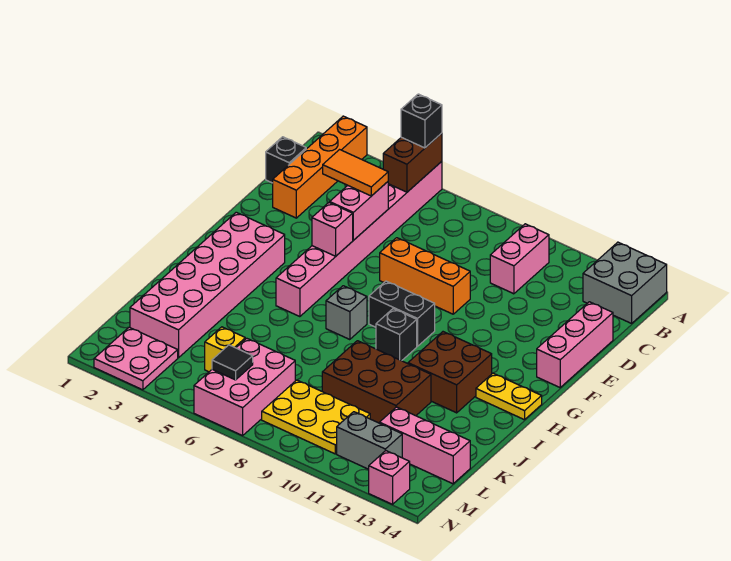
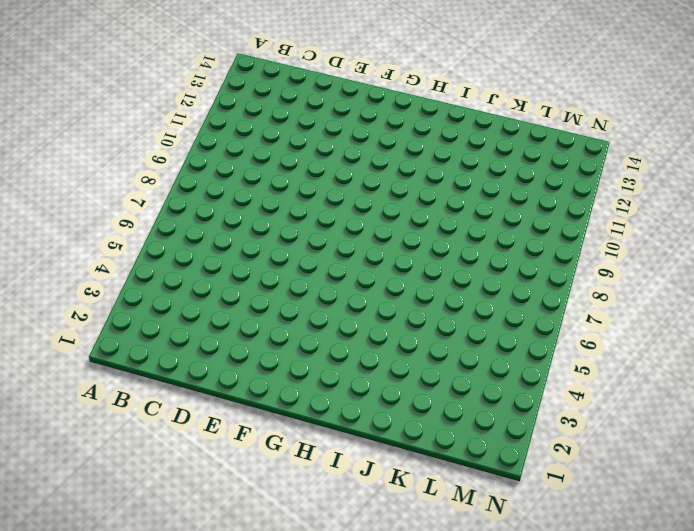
none -> orange brick A2:D2 level 1
none -> pink brick A5:H5 level 1
none -> grey brick A13:B14 level 1

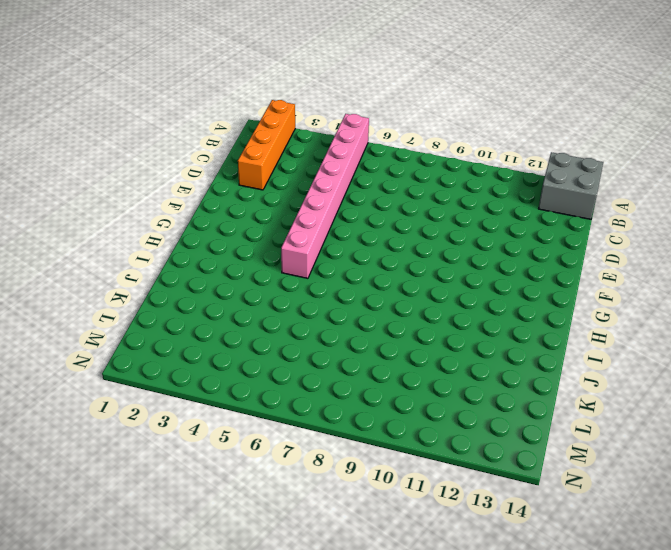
none -> pink brick B10:C10 level 1
none -> black brick C1 level 1
none -> pink brick D14:F14 level 1

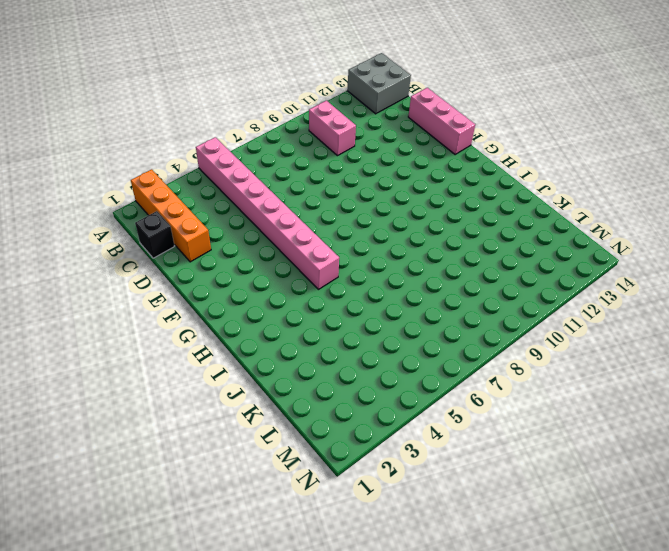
none -> orange brick E7:E9 level 1
none -> pink brick G2:L3 level 1
none -> black brick G8:G9 level 1

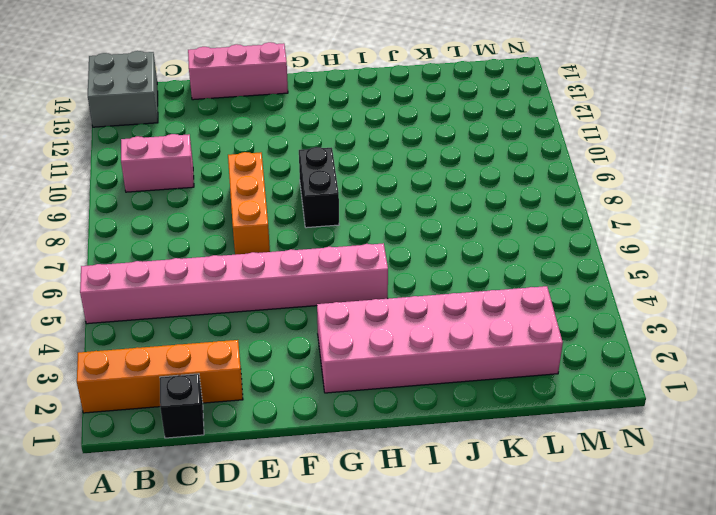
none -> grey brick H7 level 1
none -> black brick H9 level 1
none -> brown brick H11:I12 level 1

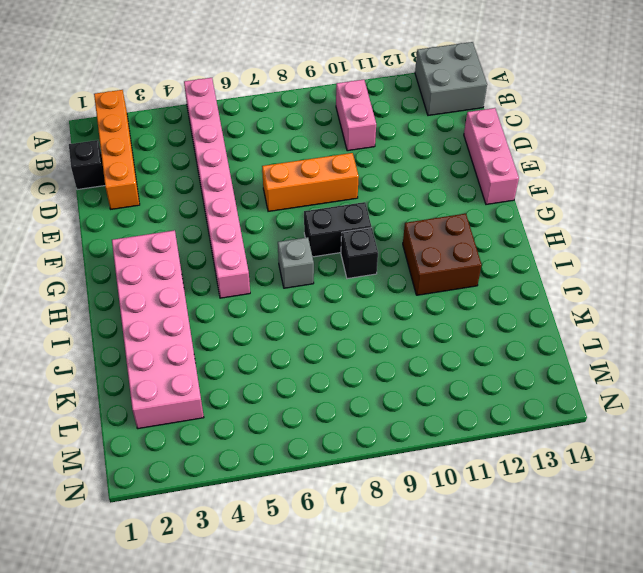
none -> yellow plate H13:H14 level 1
none -> brown brick J9:K11 level 1
none -> yellow brick L5 level 1

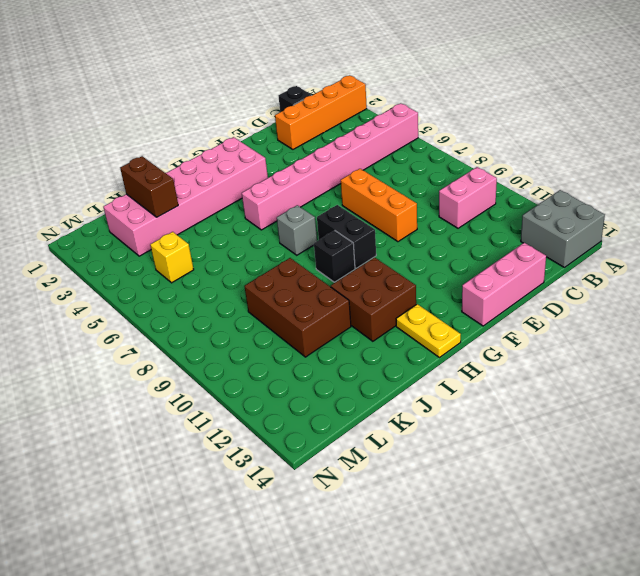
brown brick K2:K3 level 2 -> brown brick A5:B5 level 2
none -> pink brick L6:N7 level 1
none -> yellow plate L8:M10 level 1
none -> pink brick L12:L14 level 1

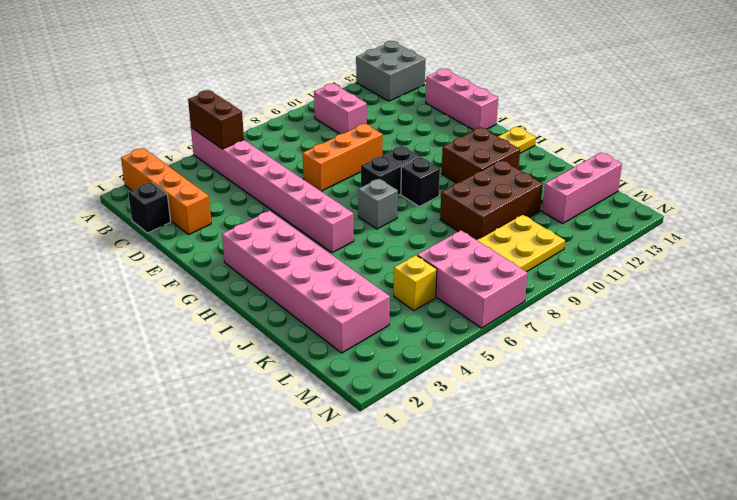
none -> pink plate M2:N3 level 1
none -> grey brick M11:M12 level 1
none -> pink brick N13 level 1

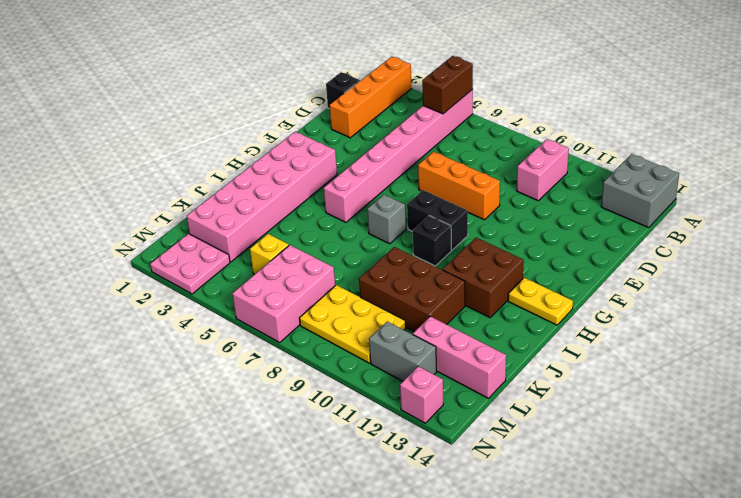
none -> pink brick D14:F14 level 1
none -> pink brick D5:E5 level 2
none -> pink brick F5 level 2

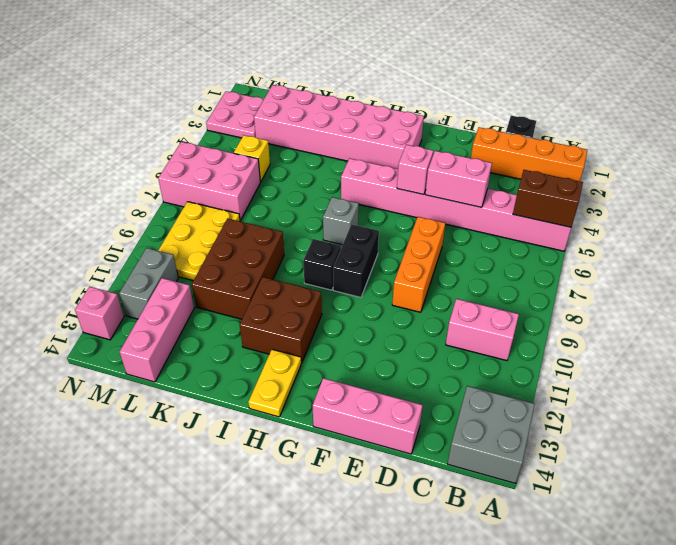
none -> black tile M6 level 2
none -> black brick A5 level 3
none -> orange tile D4:D5 level 3

